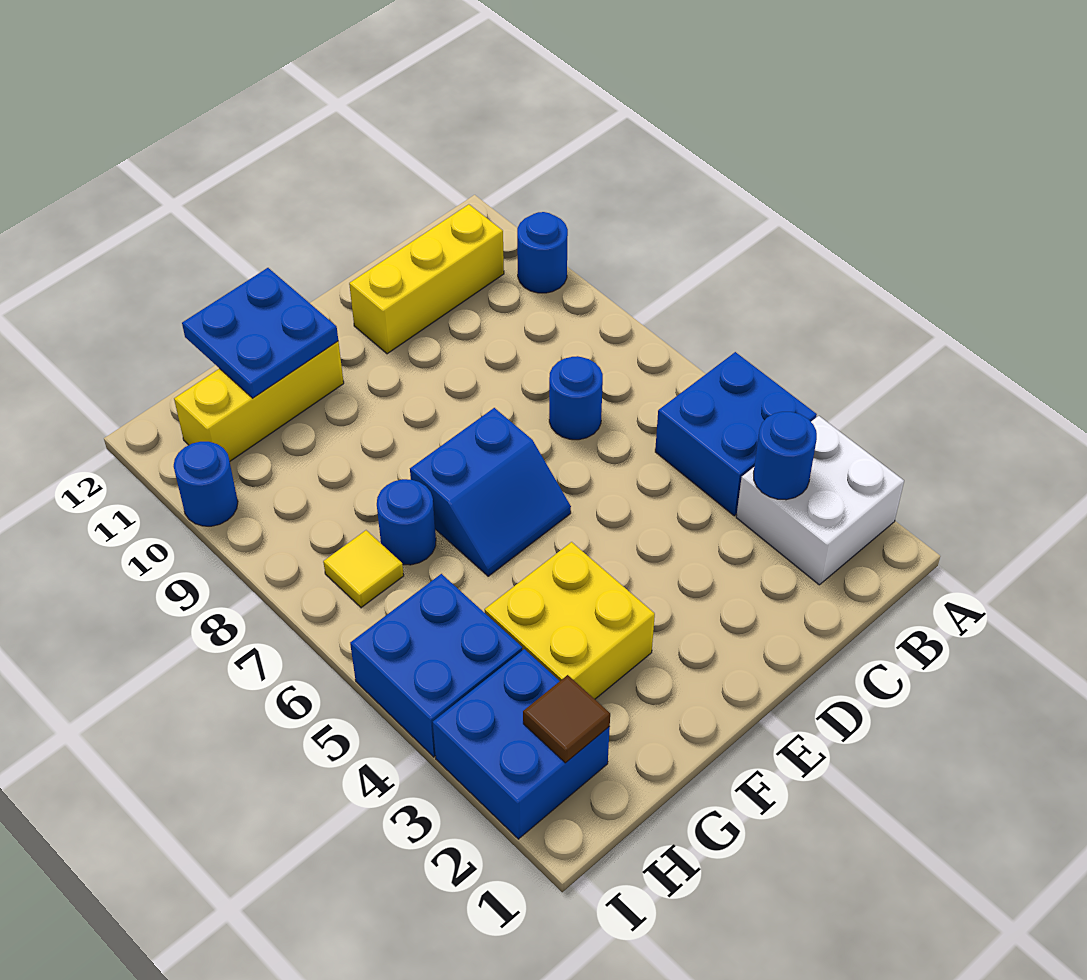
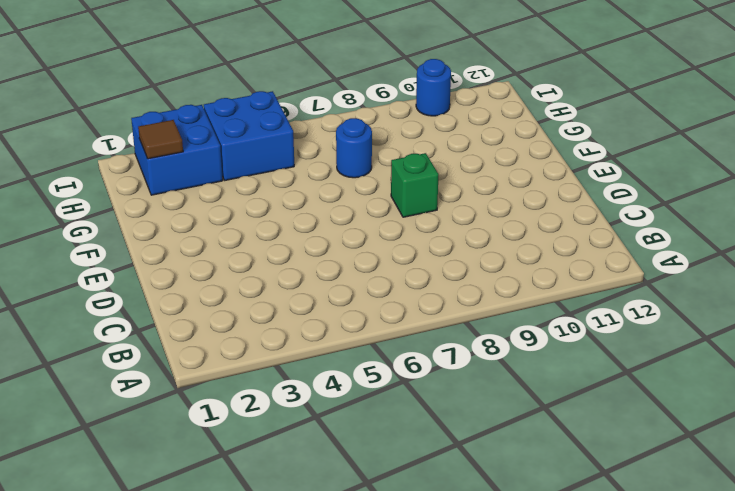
green brick E8 level 1 -> none
none -> white brick A2:B3 level 1
none -> blue brick A4:B5 level 1
none -> blue round brick A10 level 1

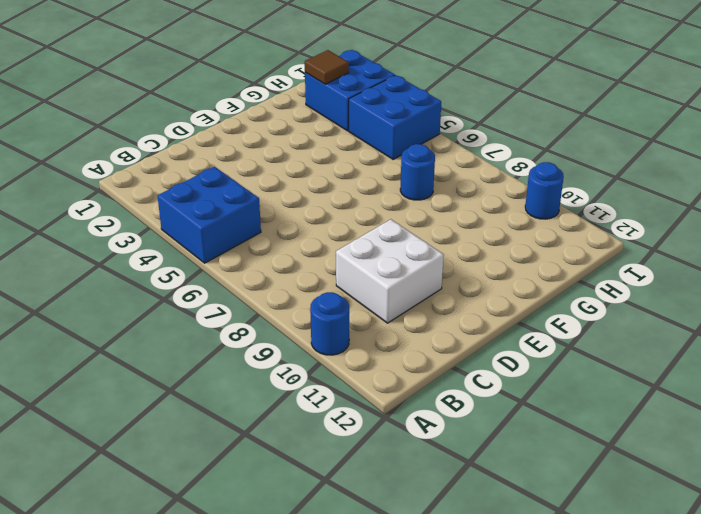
white brick C9:D10 level 1 -> white brick A2:B3 level 1
none -> yellow brick B11:D11 level 1
none -> blue round brick C7 level 1
none -> blue slope E6:F7 level 1 top 7

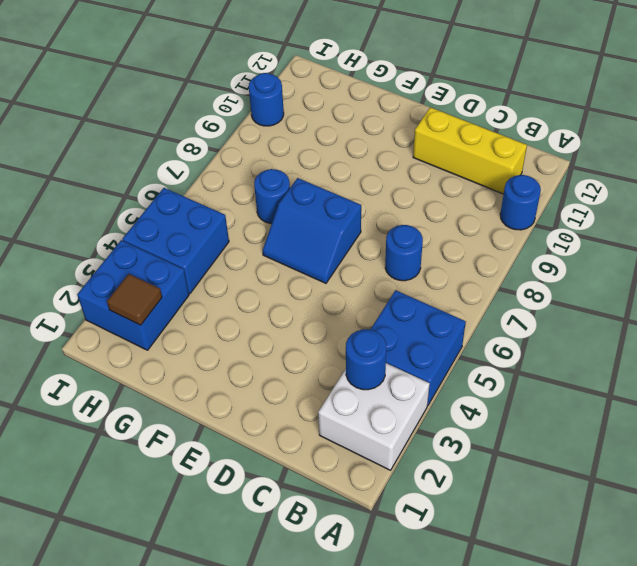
none -> yellow brick F3:G4 level 1
none -> yellow brick F11:H11 level 1
none -> yellow tile H7 level 1

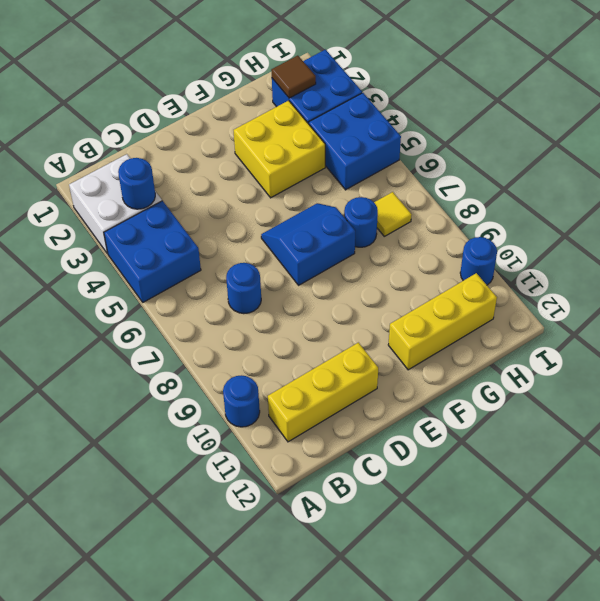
none -> blue plate F11:G12 level 2

